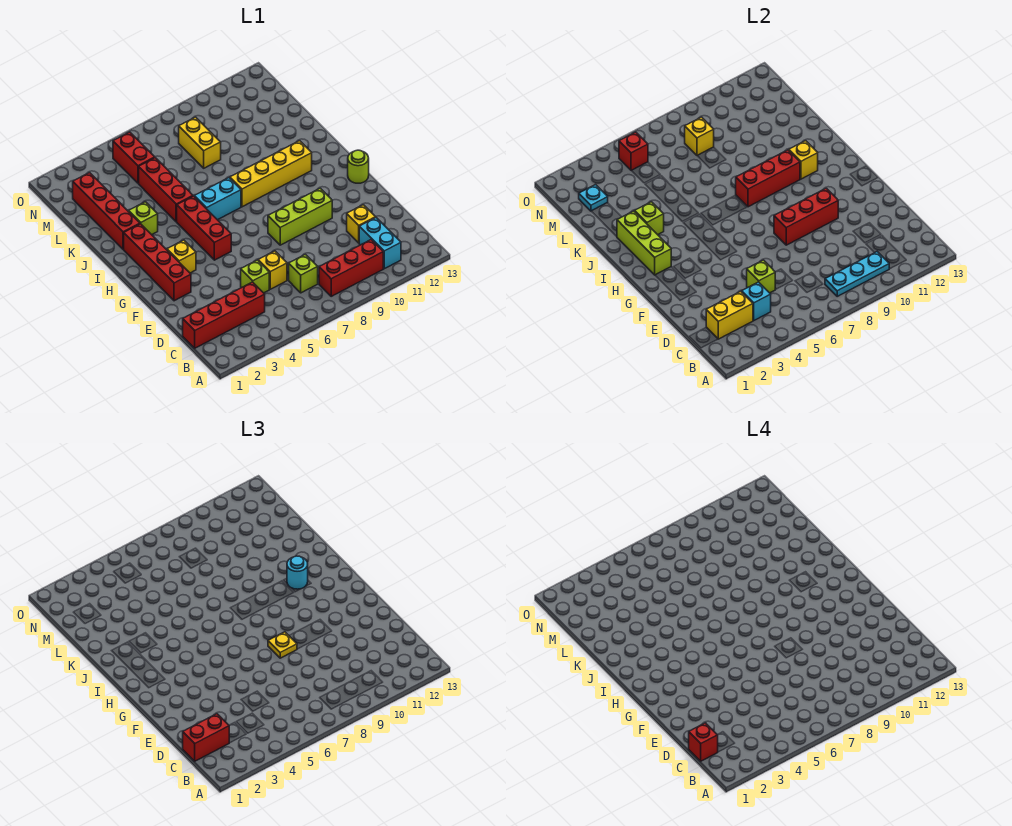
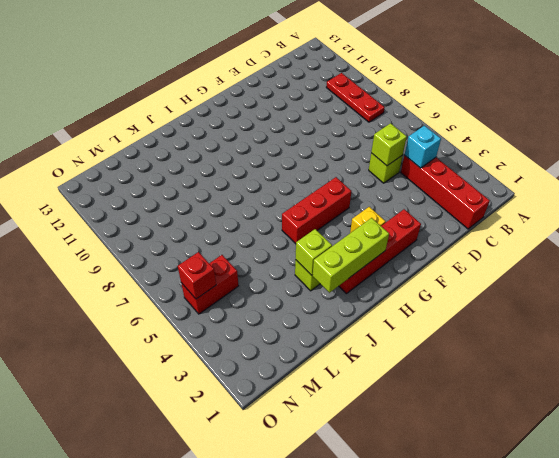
red plate B8:B10 level 1 -> red brick B8:B10 level 1
none -> cyan brick B11:C11 level 1
none -> lime brick C7 level 1
none -> yellow brick D6 level 1
none -> yellow brick D11 level 1

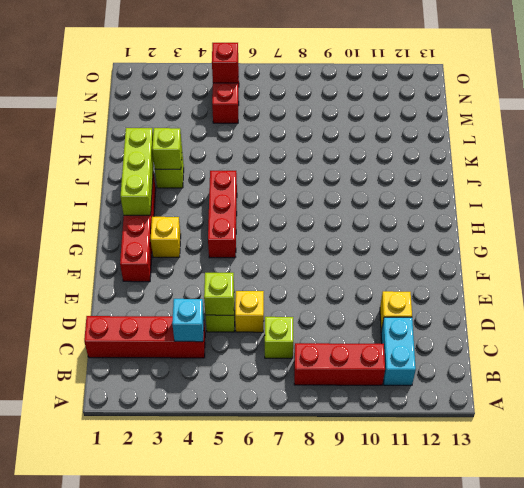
none -> lime brick F8:F10 level 1
none -> lime round brick G13 level 1
none -> cyan brick I6:I7 level 1
none -> yellow brick I8:I11 level 1

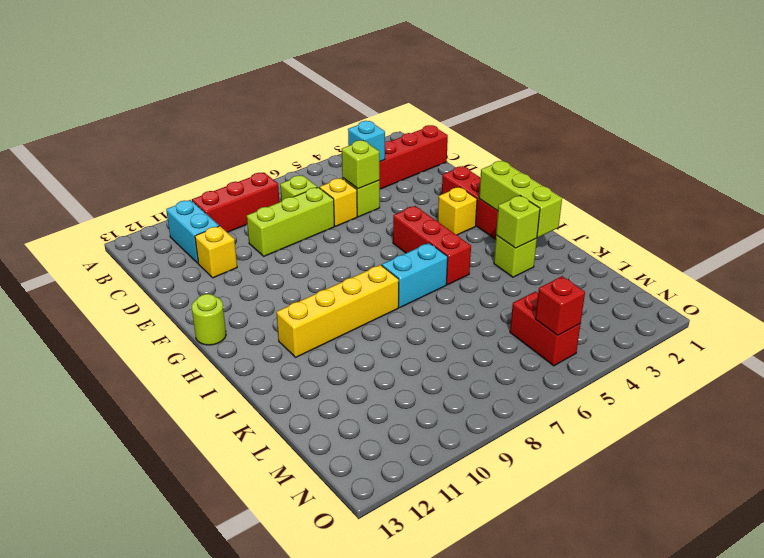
lime brick D7:D9 level 1 -> lime brick F8:F10 level 1
none -> red brick J2:M2 level 1
none -> red brick J5:L5 level 1
none -> yellow brick L8:M8 level 1
none -> cyan plate B8:B10 level 2

